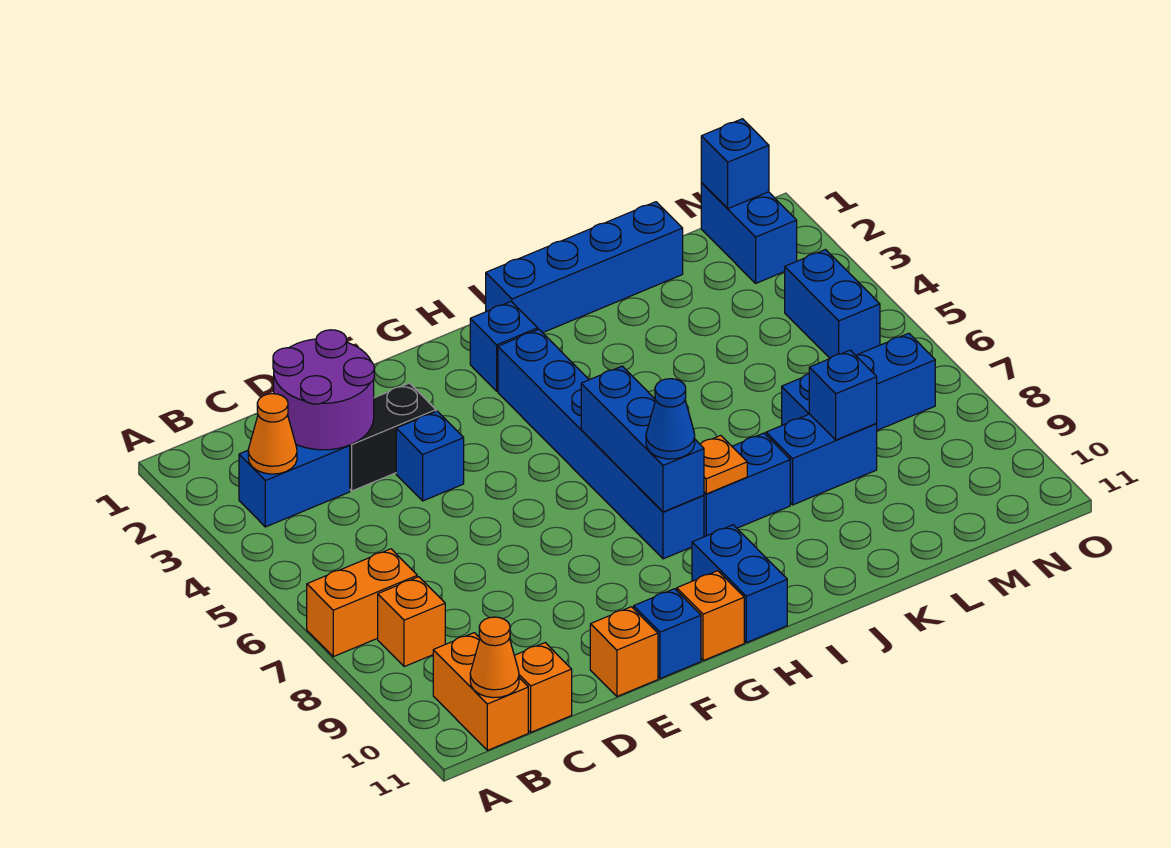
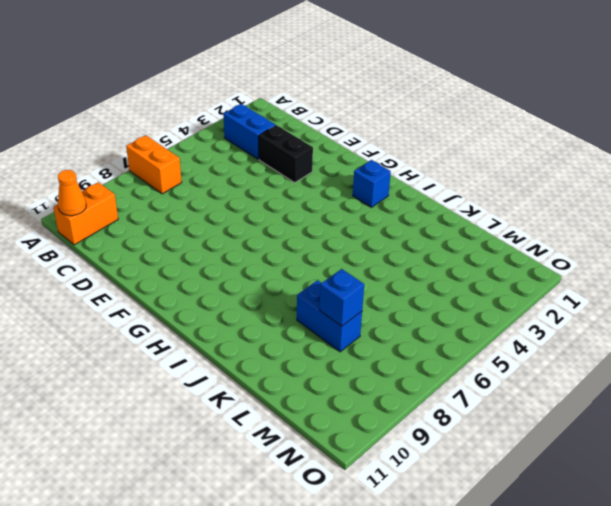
none -> orange brick B8 level 1
none -> orange brick C11 level 1
none -> blue brick E4 level 1

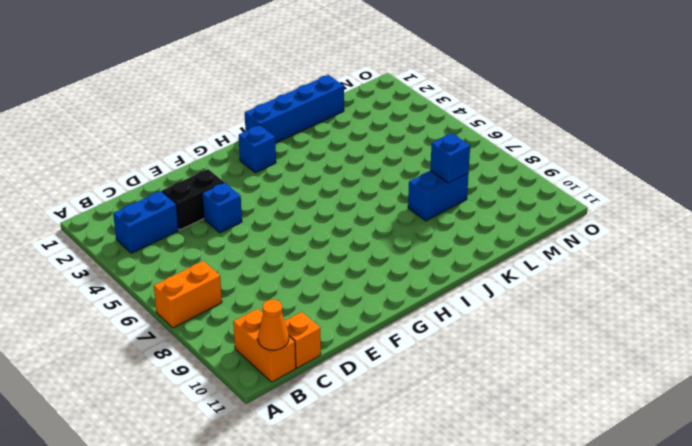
none -> orange brick B8 level 1
none -> orange brick E11 level 1
none -> blue brick F11 level 1

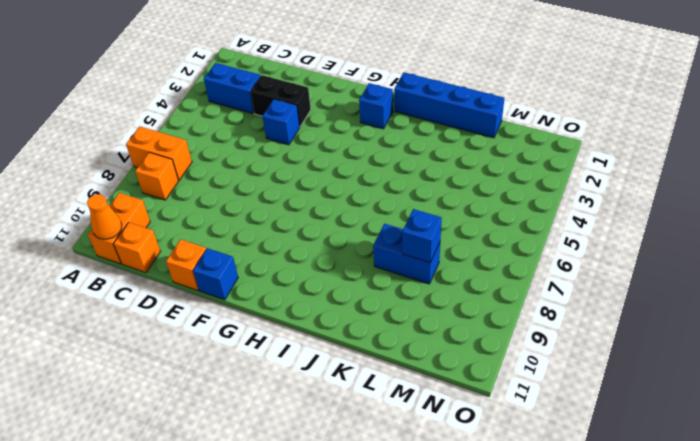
none -> orange brick G11 level 1
none -> blue brick H3:H8 level 1
none -> blue brick H10:H11 level 1

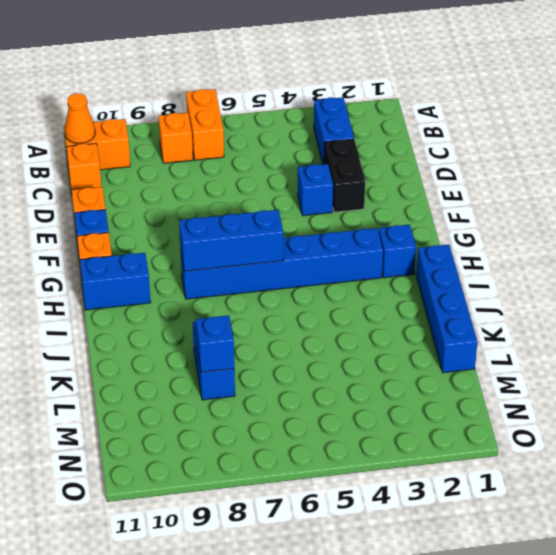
none -> blue brick I8:J8 level 1
none -> blue brick L7:N7 level 1
none -> blue brick N1:N2 level 1

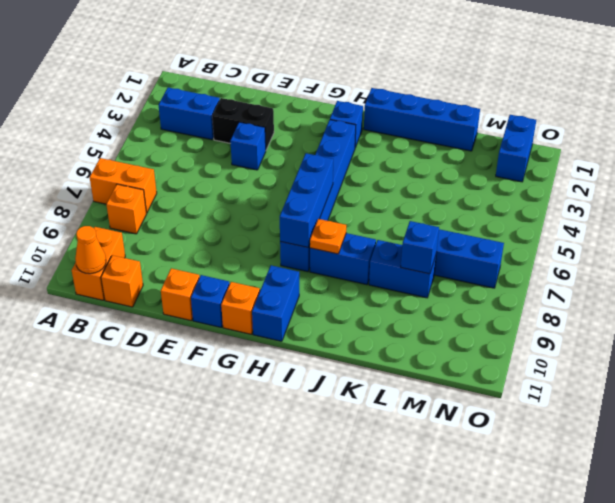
none -> blue brick N4:N5 level 1
none -> orange cone B3 level 2
none -> purple round brick C2:D3 level 2

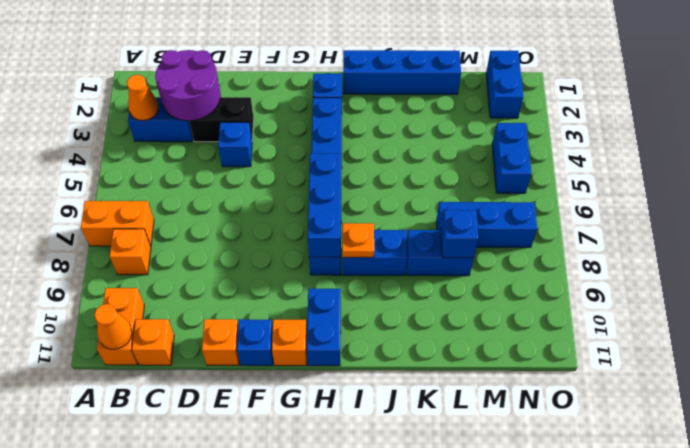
none -> blue brick N1 level 2
none -> blue cone H8 level 3

